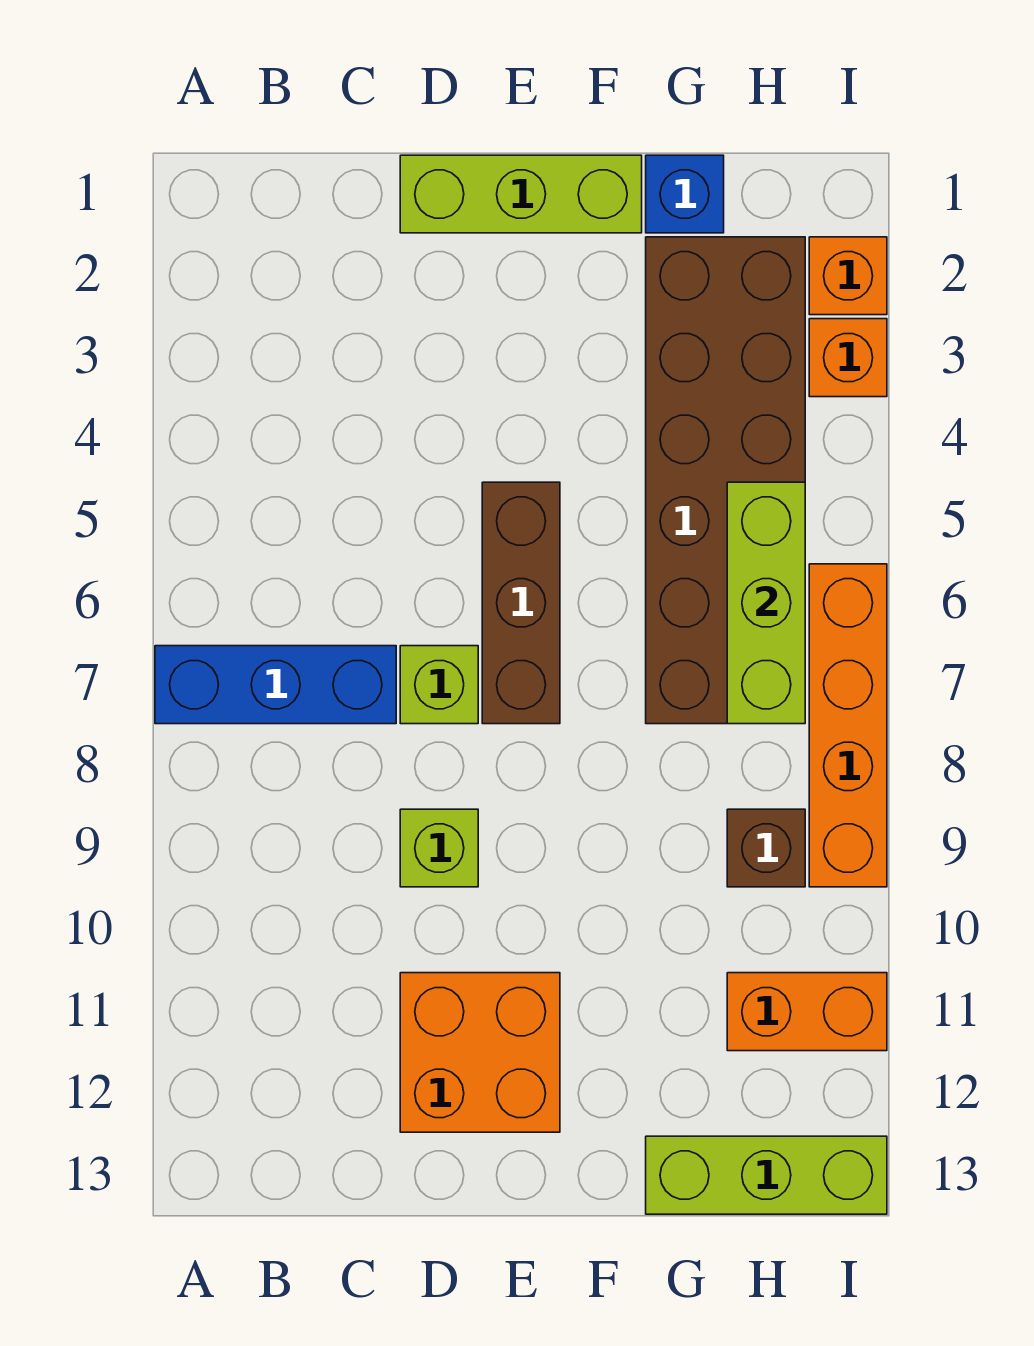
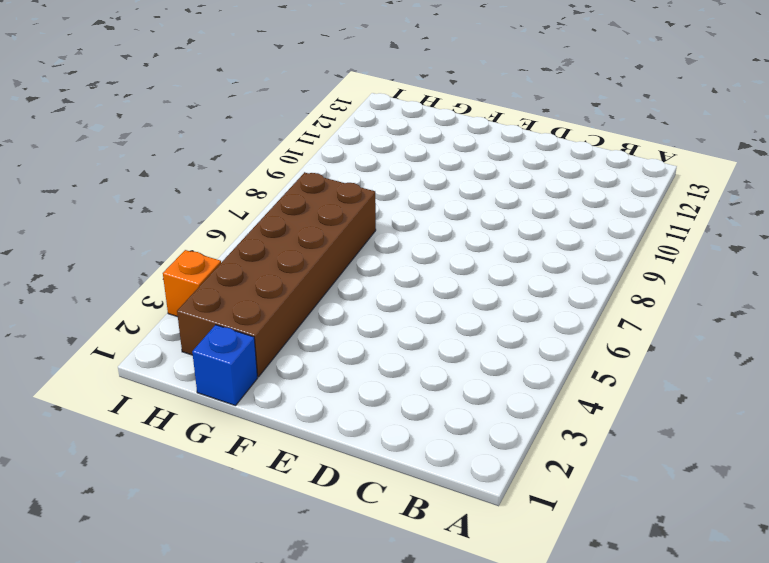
none -> blue brick A7:C7 level 1
none -> lime brick D1:F1 level 1
none -> lime brick D7 level 1

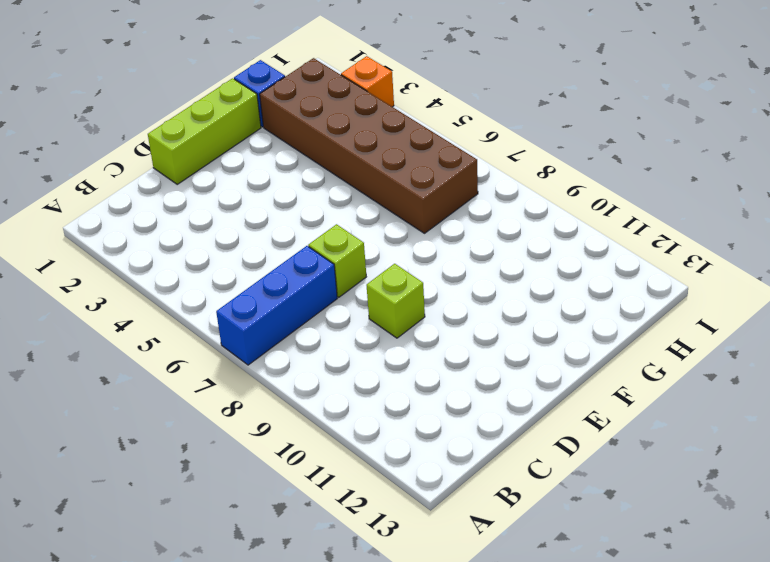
none -> orange brick D11:E12 level 1
none -> brown brick E5:E7 level 1
none -> lime brick G13:I13 level 1

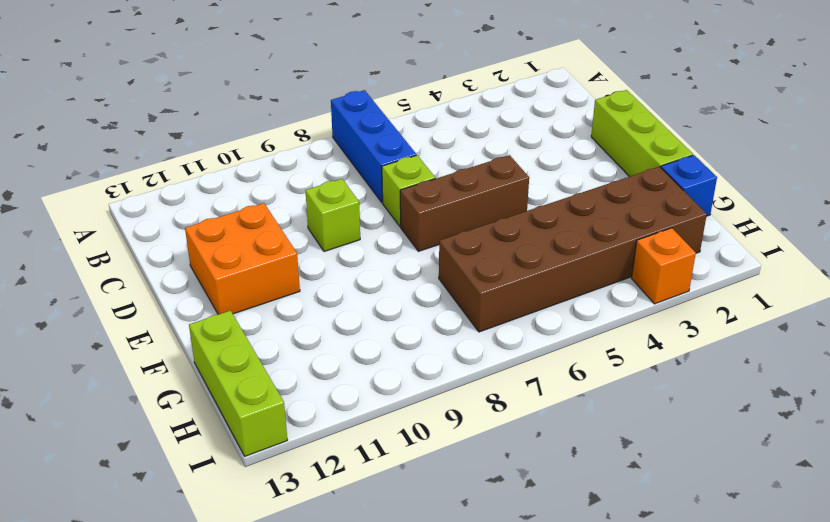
none -> brown brick H9 level 1
none -> orange brick H11:I11 level 1
none -> orange brick I2 level 1

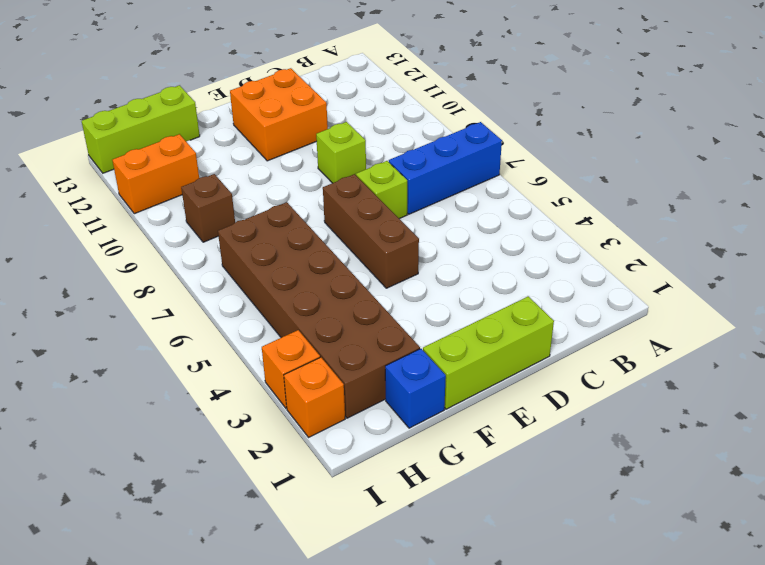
none -> orange brick I6:I9 level 1
none -> lime brick H5:H7 level 2

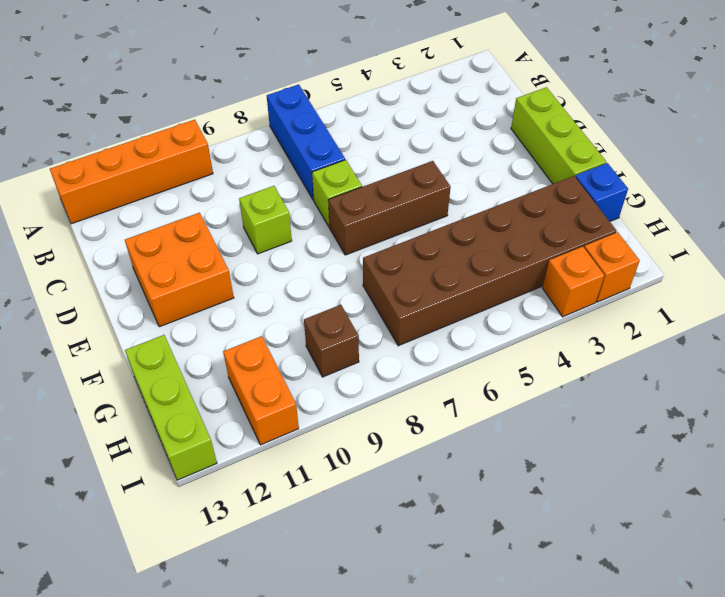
orange brick A10:A13 level 1 -> orange brick I6:I9 level 1
none -> lime brick H5:H7 level 2

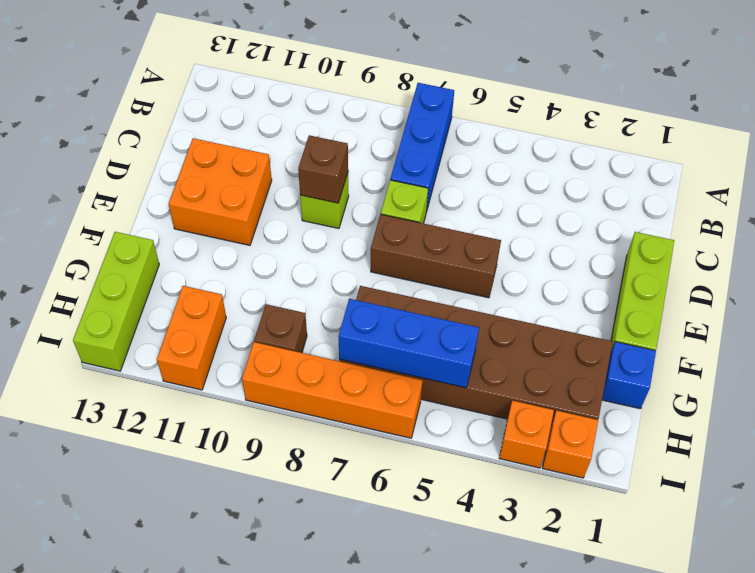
brown brick D9 level 2 -> none
blue brick H5:H7 level 2 -> lime brick H5:H7 level 2

